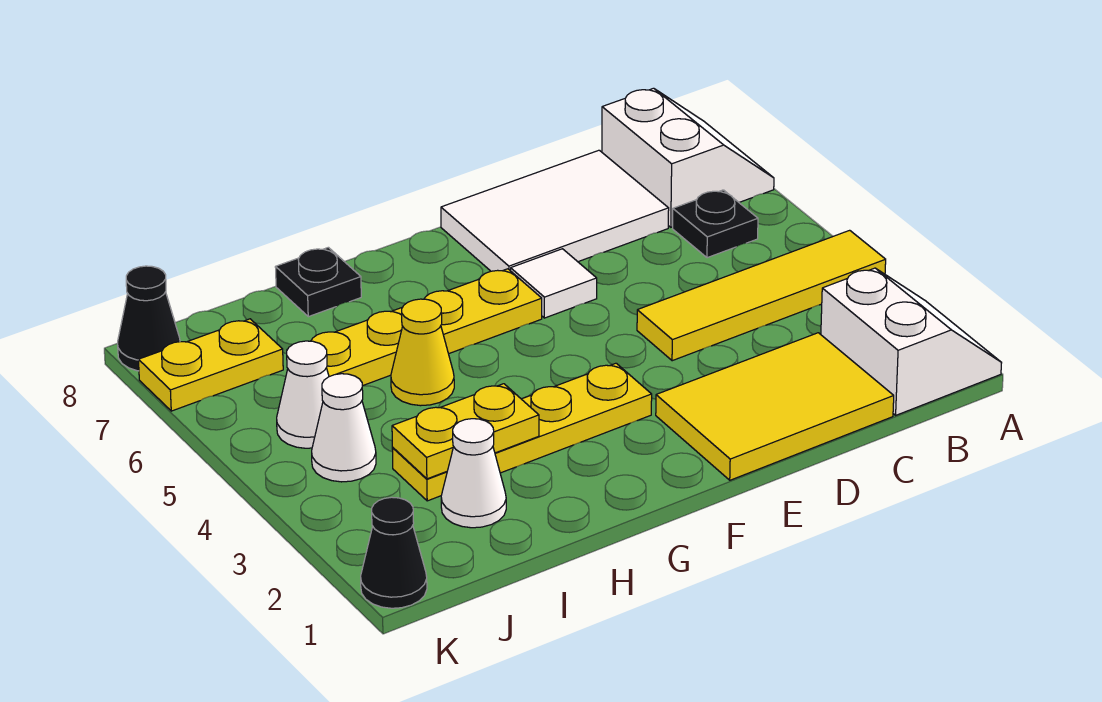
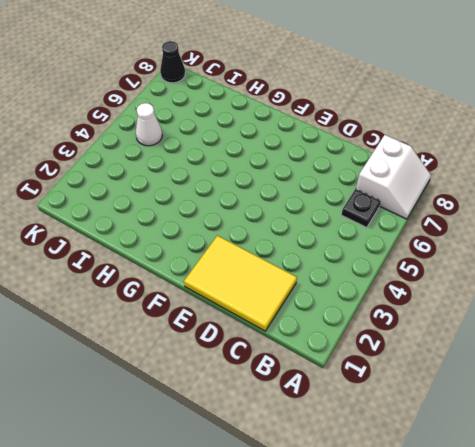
none -> white slope A1:B2 level 1 top B
none -> yellow tile A4:D4 level 1
none -> white tile C7:E8 level 1

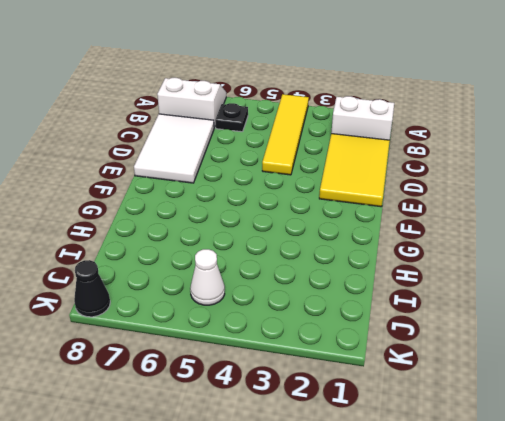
none -> white tile E6 level 1
none -> yellow plate F3:I3 level 1
none -> yellow plate F6:I6 level 1

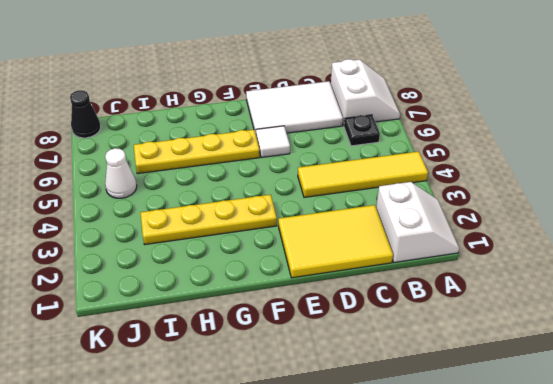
none -> yellow cone H5 level 1
none -> black plate H8 level 1
none -> white cone I2 level 1

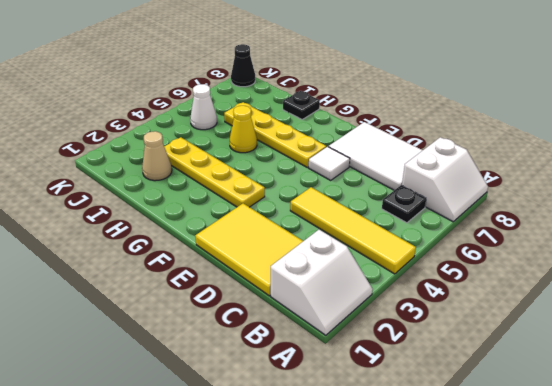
tan cone I2 level 1 -> white cone I2 level 1
none -> white cone J4 level 1
none -> yellow plate J7:K7 level 1
none -> black cone K1 level 1

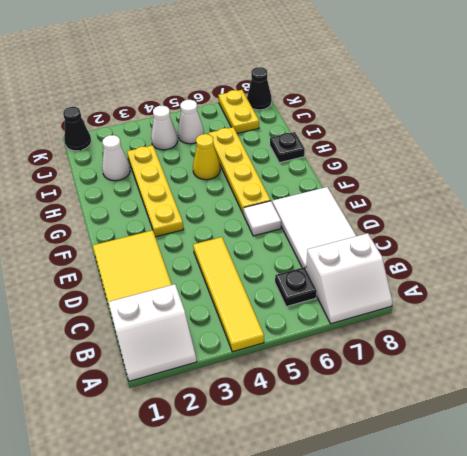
none -> yellow plate H3:I3 level 2

